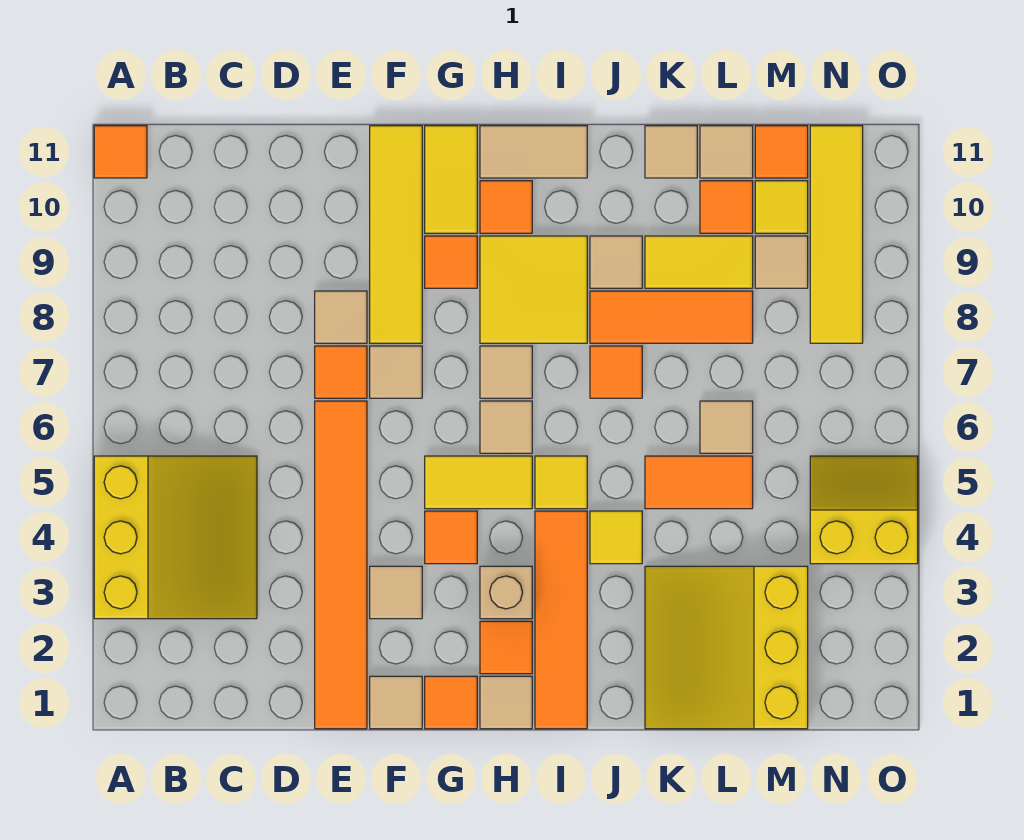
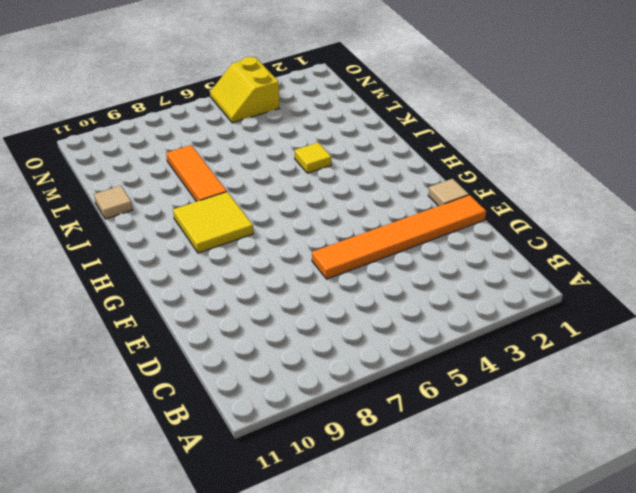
none -> yellow slope A3:C5 level 1 top A
none -> orange tile A11 level 1
none -> orange tile E7 level 1
none -> tan tile E8 level 1

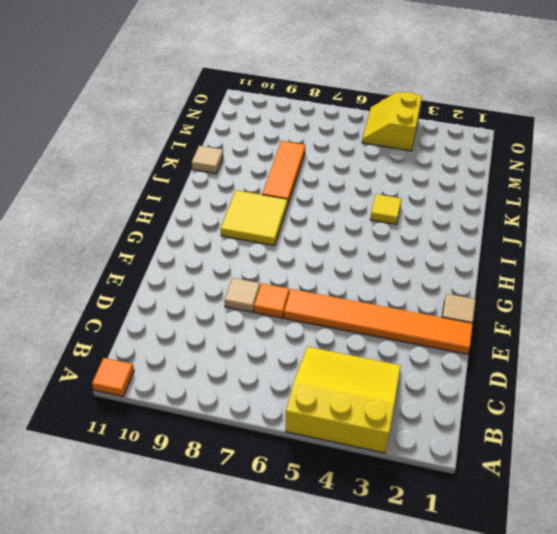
none -> tan tile F3 level 1
none -> tan tile F7 level 1
none -> yellow tile F8:F11 level 1
none -> orange tile G1 level 1

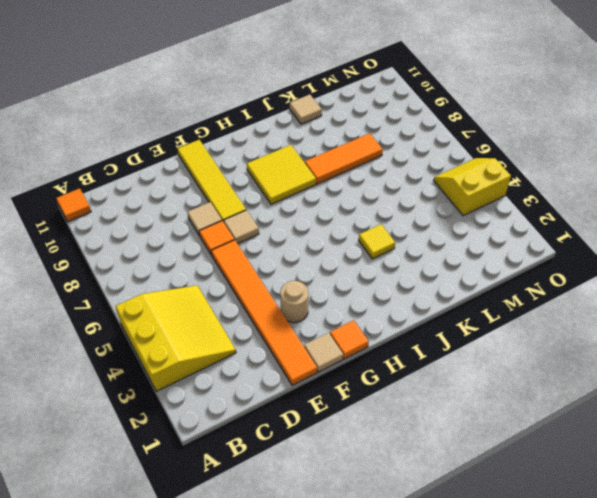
tan round brick F3 level 1 -> tan tile F3 level 1
none -> orange tile G4 level 1
none -> yellow tile G5:H5 level 1
none -> orange tile G9 level 1
none -> yellow tile G10:G11 level 1

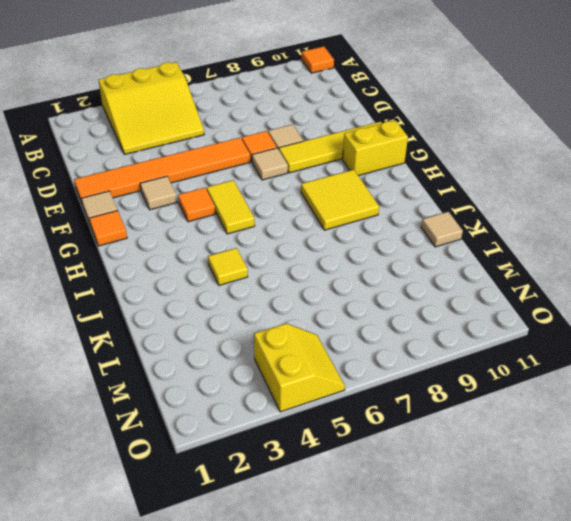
yellow brick G10:G11 level 1 -> yellow tile G10:G11 level 1
none -> orange tile G9 level 1
none -> tan tile H1 level 1
none -> orange tile H2 level 1
none -> tan brick H3 level 1

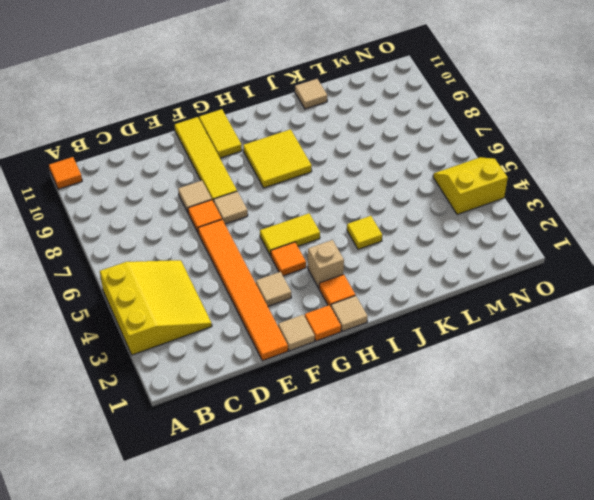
none -> orange tile G9 level 1
none -> tan tile H6 level 1
none -> tan tile H7 level 1
none -> orange tile H10 level 1

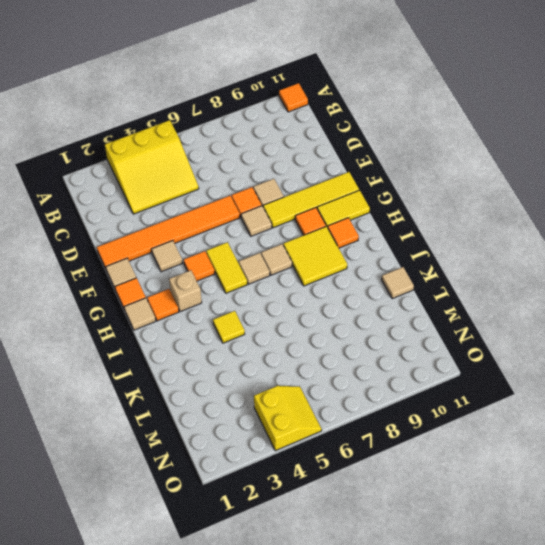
none -> tan tile H11:I11 level 1
none -> orange tile I1:I4 level 1
none -> yellow tile I5 level 1
none -> orange tile J7 level 1

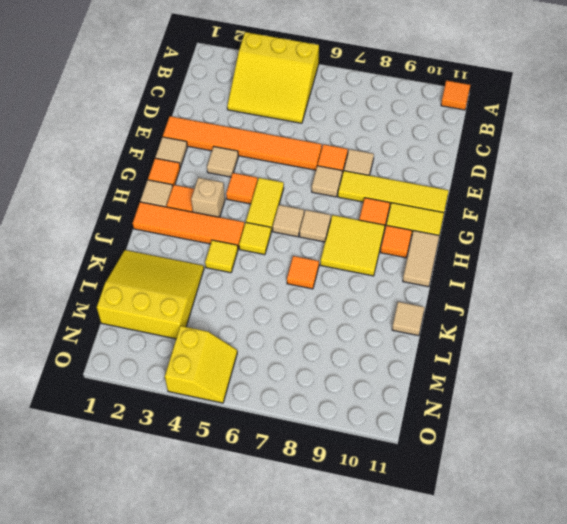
none -> orange tile J8:L8 level 1
none -> tan tile J9 level 1
none -> orange tile K5:L5 level 1
none -> yellow tile K9:L9 level 1

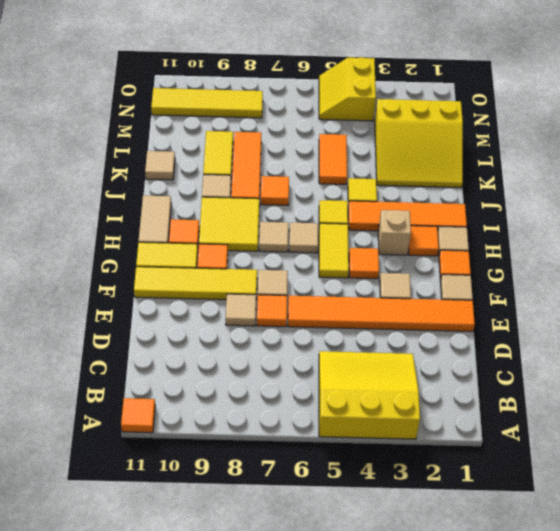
none -> tan tile L6 level 1
none -> orange tile L10 level 1
none -> tan tile L11 level 1
none -> tan tile M9 level 1

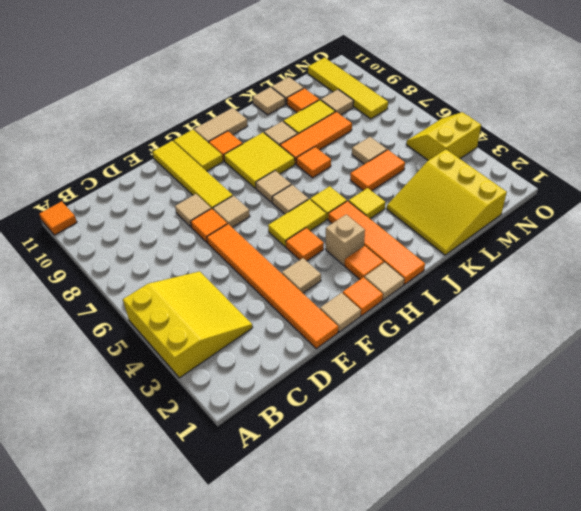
none -> orange tile G9 level 1
none -> yellow tile M10 level 1
none -> orange tile M11 level 1

